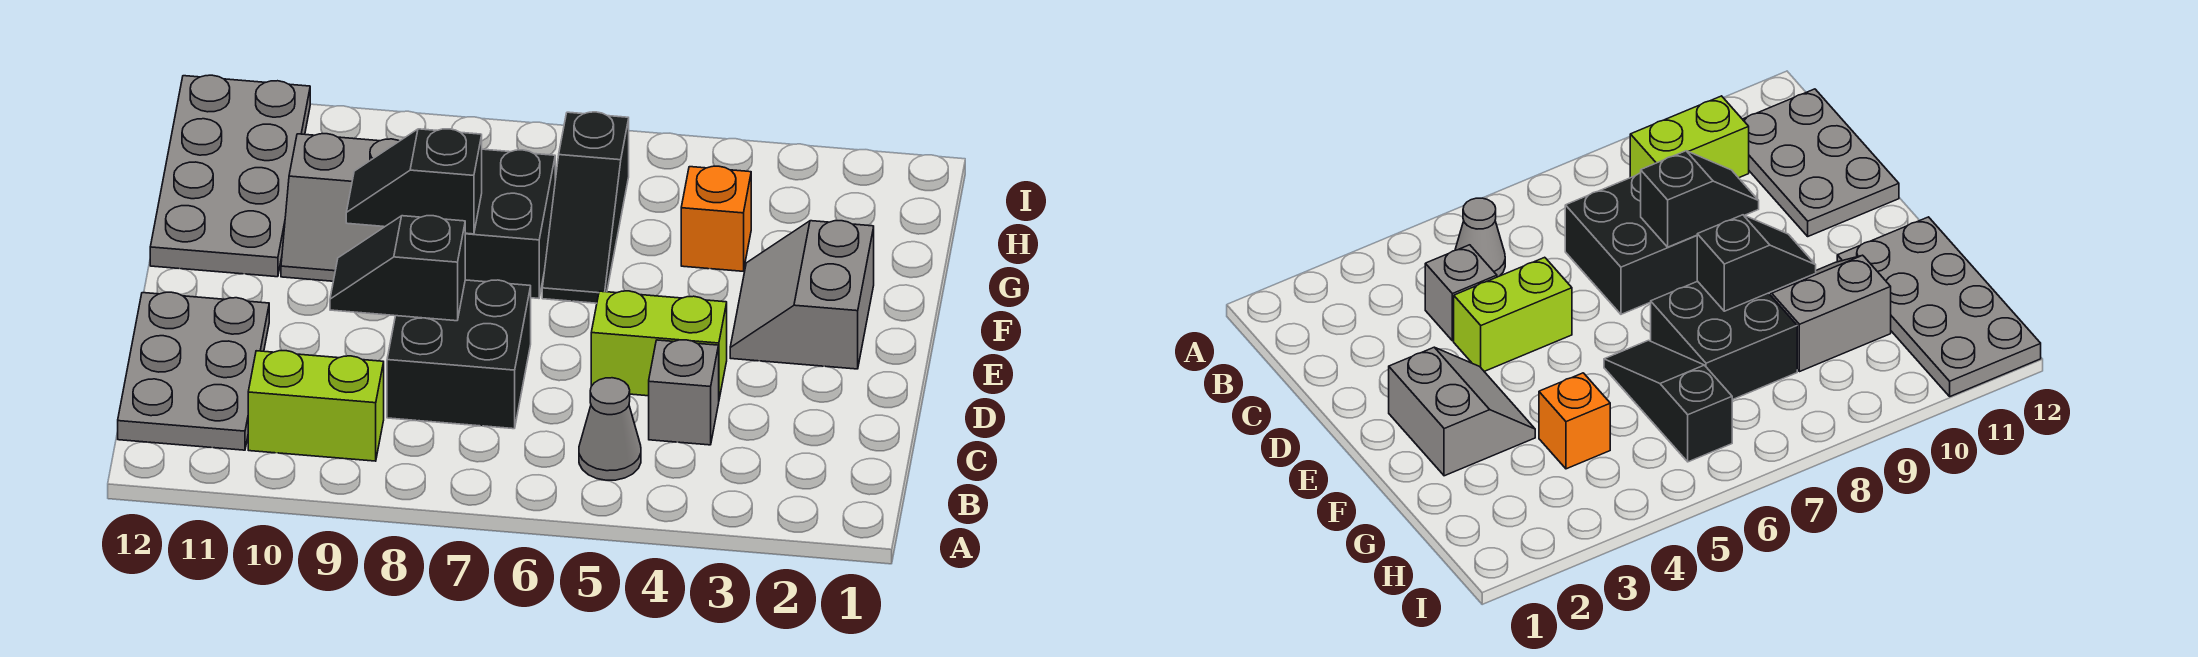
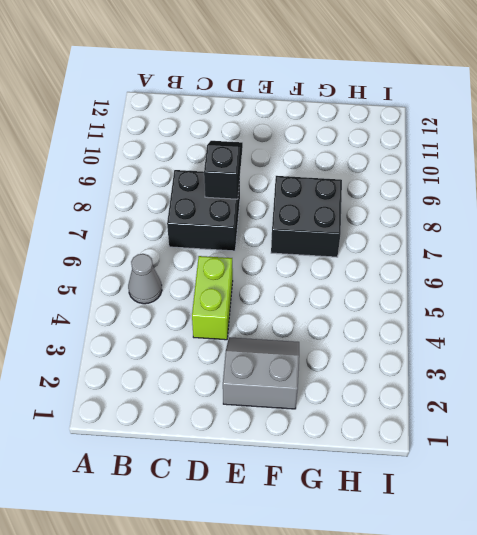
none -> lime brick B9:B10 level 1
none -> grey plate B11:D12 level 1
none -> grey brick C4 level 1

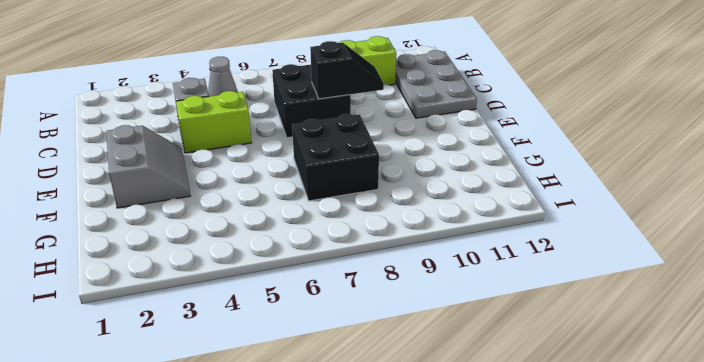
none -> black slope F6:H6 level 1 top H
none -> grey slope F9:G10 level 1 top G
none -> grey plate F11:I12 level 1

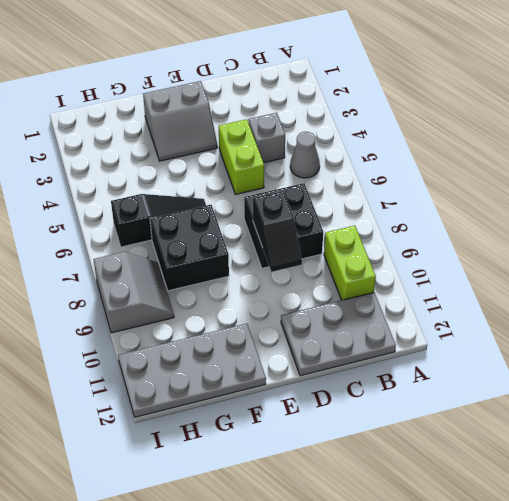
grey slope H8:I9 level 1 top I -> grey slope F9:G10 level 1 top G
none -> orange brick G4 level 1
none -> black slope F8:F9 level 2 top 8

